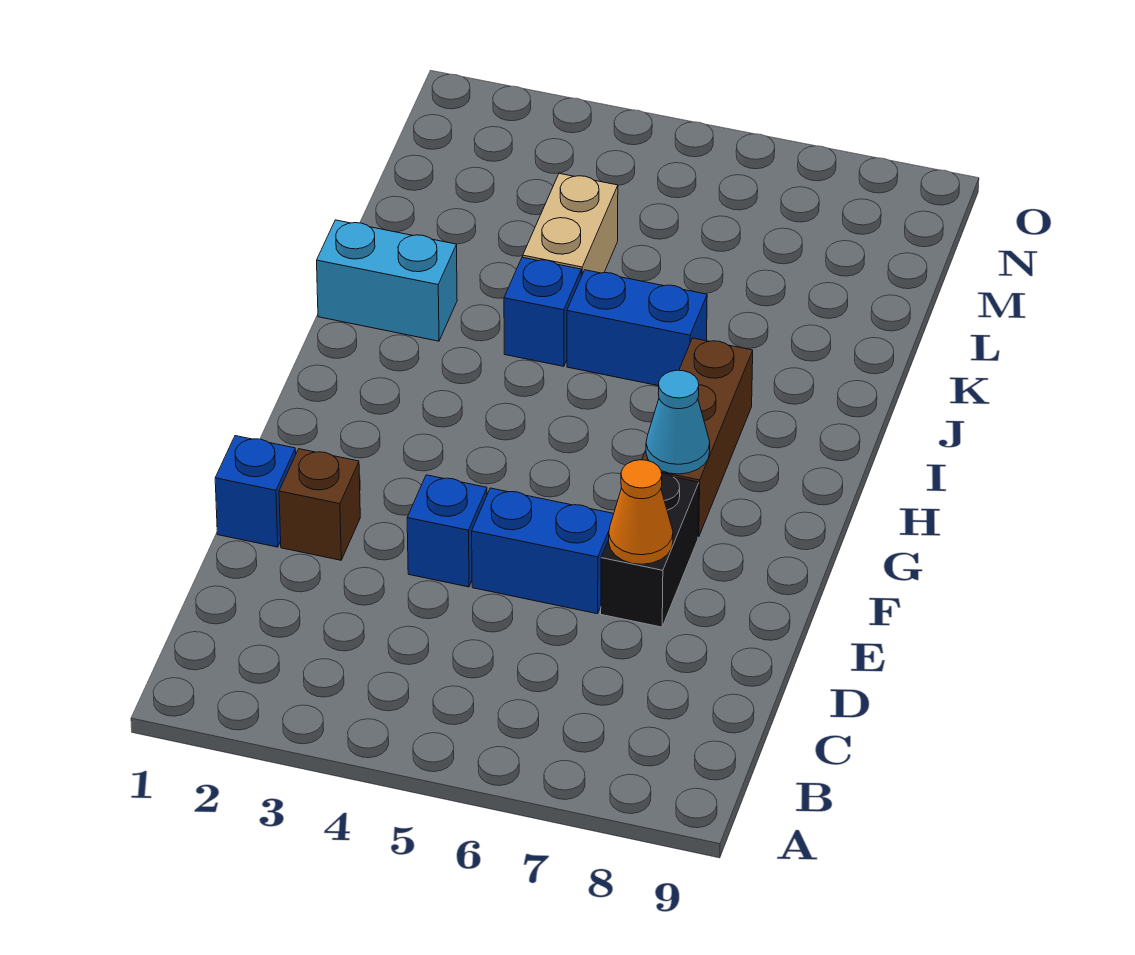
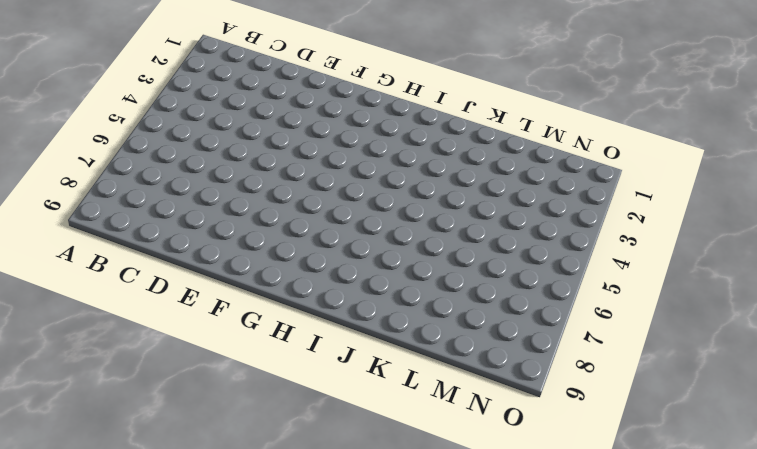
none -> blue brick E1 level 1
none -> brown brick E2 level 1
none -> blue brick E4 level 1

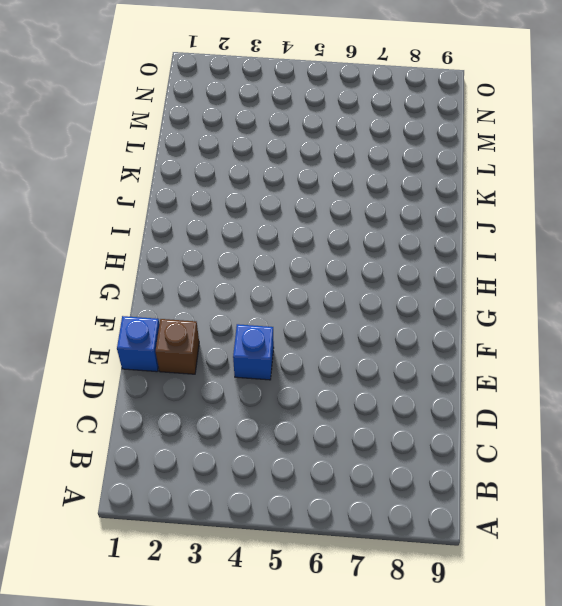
none -> blue brick E5:E6 level 1
none -> black brick E7:F7 level 1
none -> brown brick G7:I7 level 1

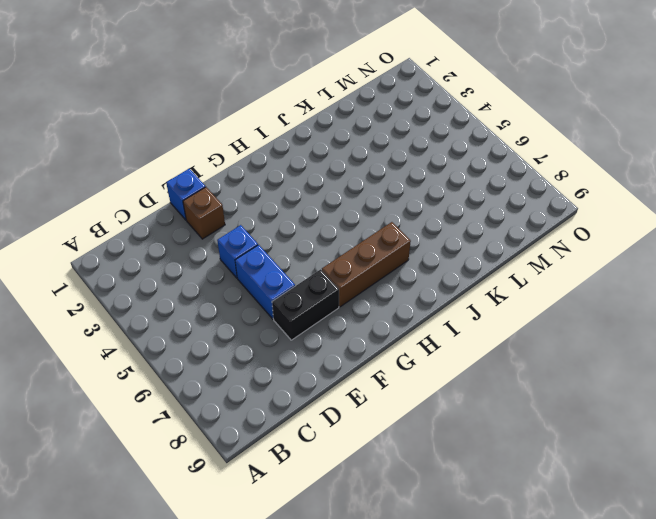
none -> cyan brick J1:J2 level 1
none -> blue brick J4 level 1
none -> blue brick J5:J6 level 1

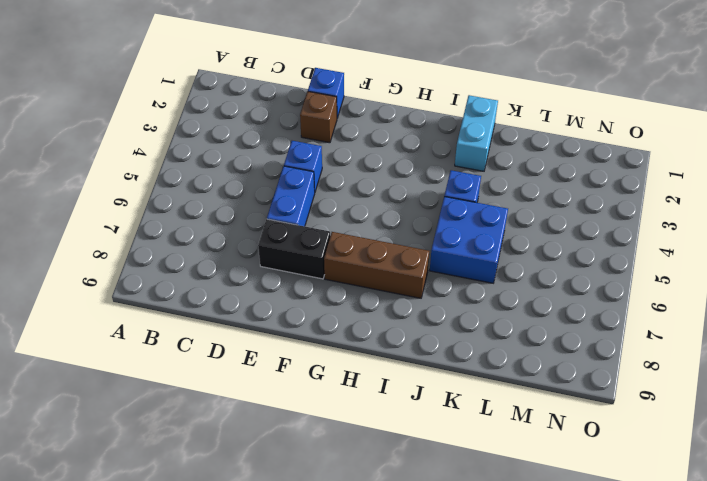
blue brick J5:K6 level 1 -> blue brick J5:J6 level 1
none -> tan brick K4:L4 level 1
none -> orange cone E7 level 2
none -> cyan cone G7 level 2

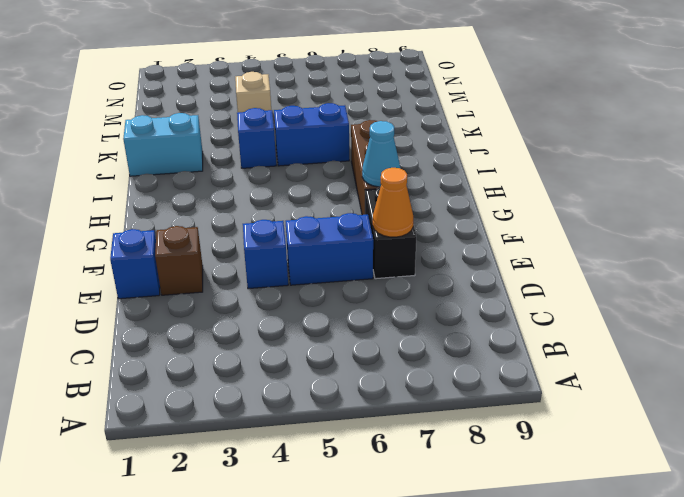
tan brick L4 level 1 -> tan brick K4:L4 level 1

